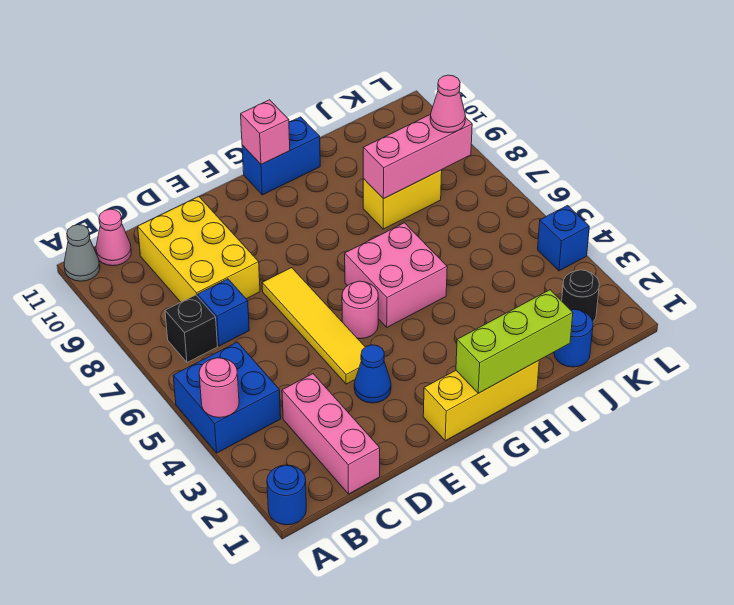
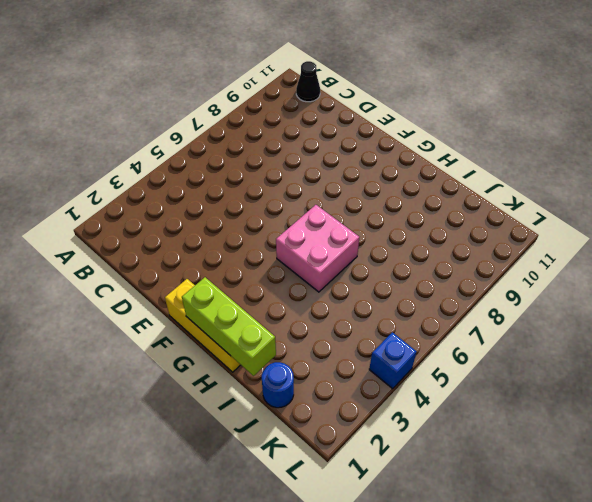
black cone B11 level 1 -> pink cone B11 level 1
none -> blue round brick A1 level 1
none -> blue brick A4:B5 level 1
none -> grey cone A11 level 1

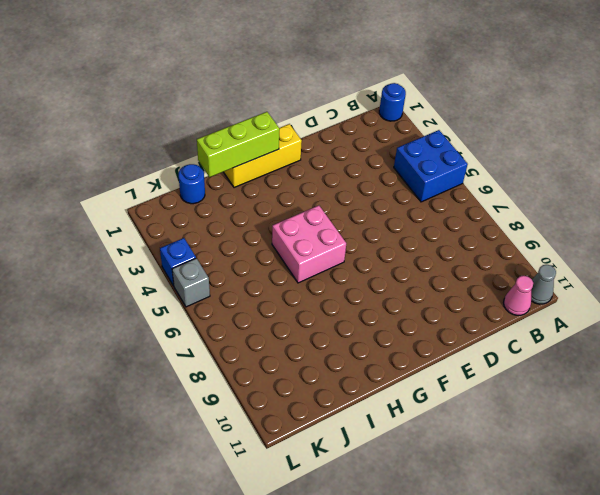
grey brick L5 level 1 -> none
none -> black brick B7 level 1
none -> pink brick C1:C3 level 1
none -> blue brick C7 level 1

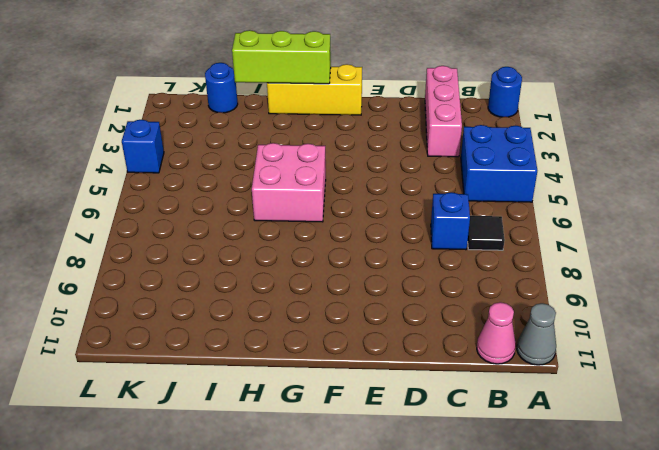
black tile B7 level 1 -> black brick B7 level 1
none -> yellow brick C8:D10 level 1
none -> blue cone E3 level 1
none -> yellow tile E4:E7 level 1

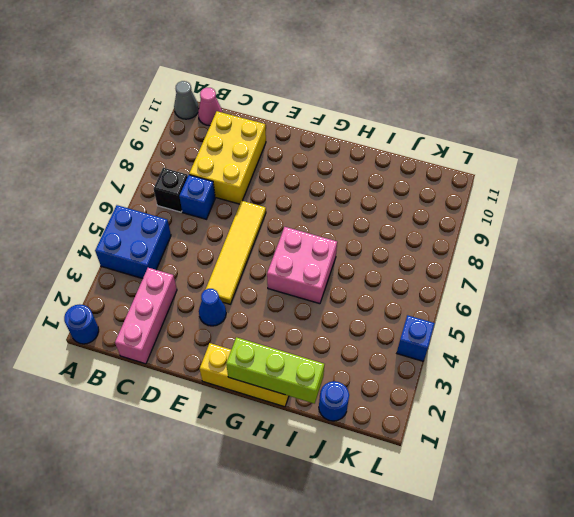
none -> pink round brick F5 level 1
none -> blue brick G11:H11 level 1
none -> yellow brick I8:J8 level 1

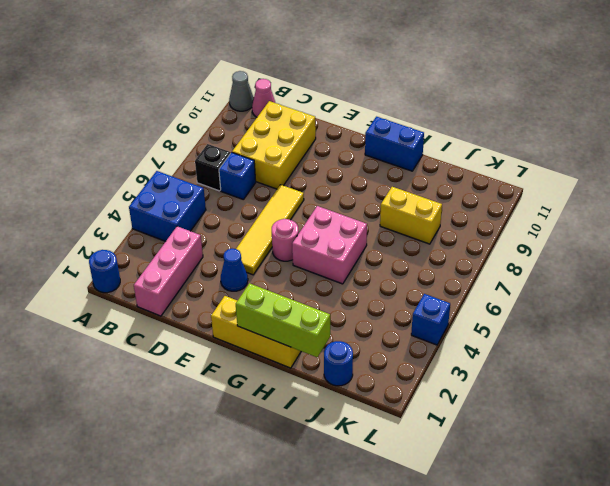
none -> black round brick K2 level 1
none -> pink round brick A4 level 2
none -> pink brick G11 level 2

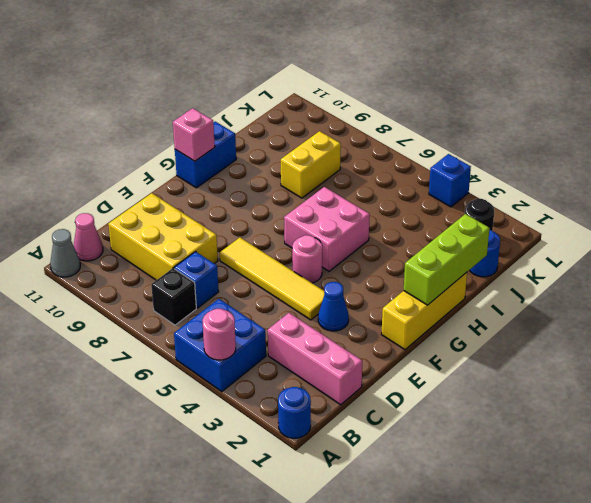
none -> pink brick I8:K8 level 2
none -> pink cone K8 level 3

